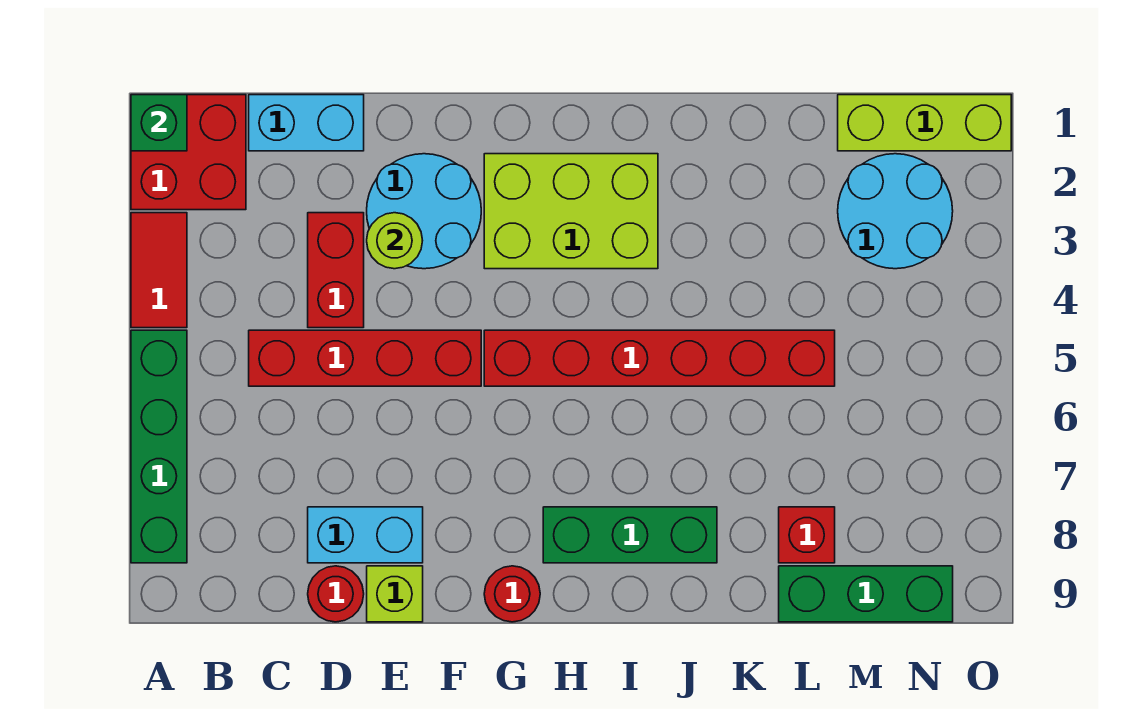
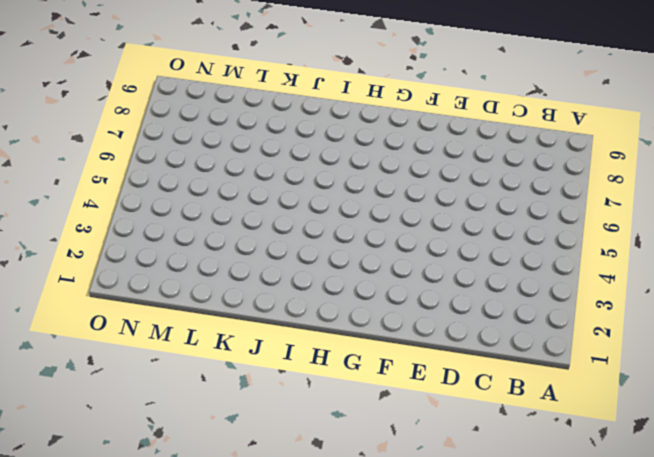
none -> red brick A1:B2 level 1
none -> red tile A3:A4 level 1
none -> green brick A5:A8 level 1

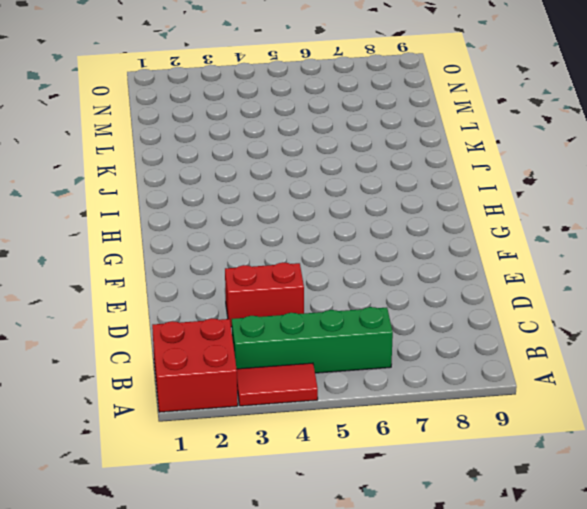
green brick B3:B6 level 1 -> green brick A5:A8 level 1
none -> cyan brick C1:D1 level 1
none -> red brick C5:F5 level 1
none -> cyan brick D8:E8 level 1

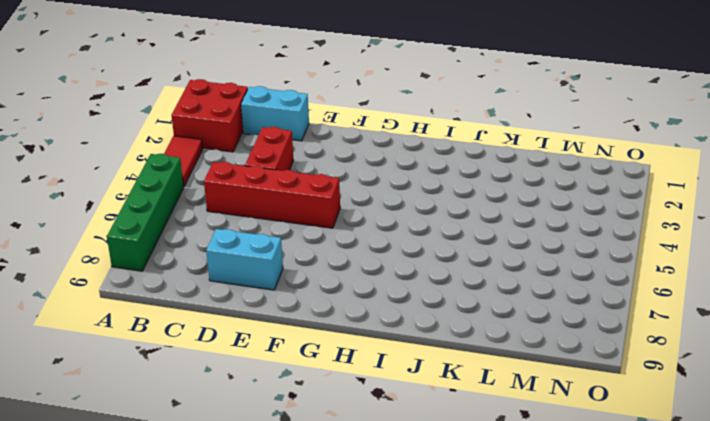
none -> red round brick D9 level 1
none -> cyan round brick E2:F3 level 1
none -> lime brick E9 level 1

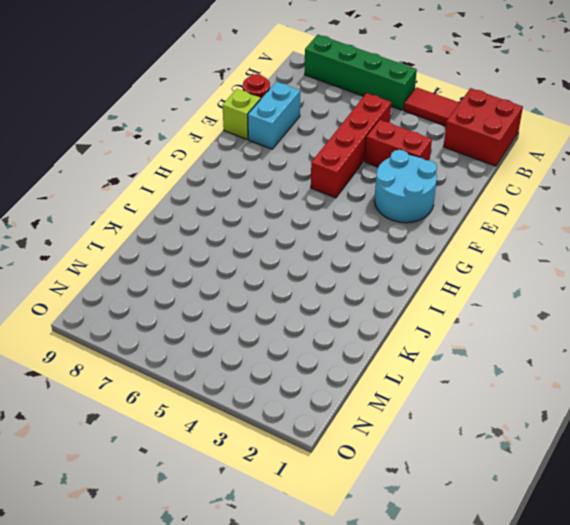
none -> cyan brick C1:D1 level 1
none -> lime brick G2:I3 level 1
none -> red brick G5:L5 level 1

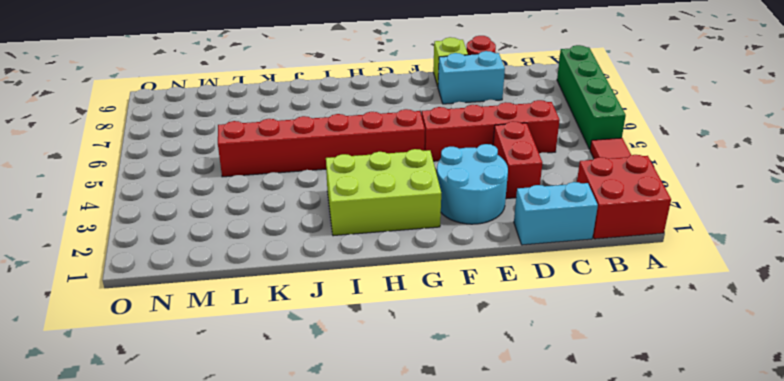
none -> red round brick G9 level 1
none -> green brick H8:J8 level 1
none -> red brick L8 level 1

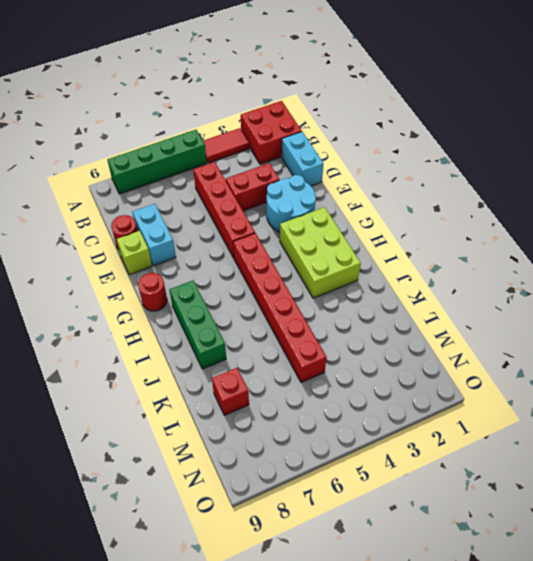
none -> green brick L9:N9 level 1
none -> lime brick M1:O1 level 1
none -> cyan round brick M2:N3 level 1

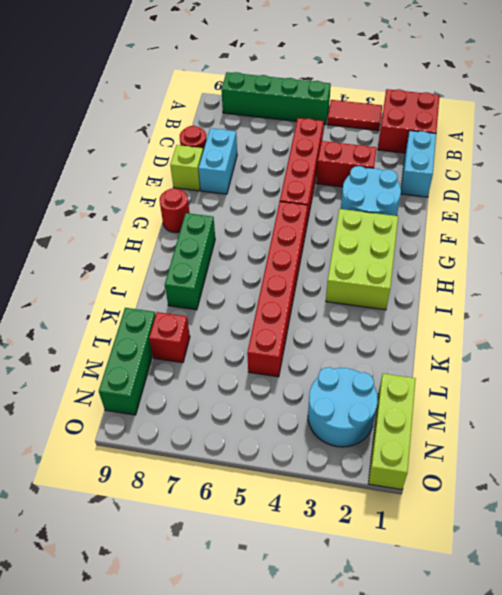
none -> green brick A1 level 2
none -> lime round brick E3 level 2

